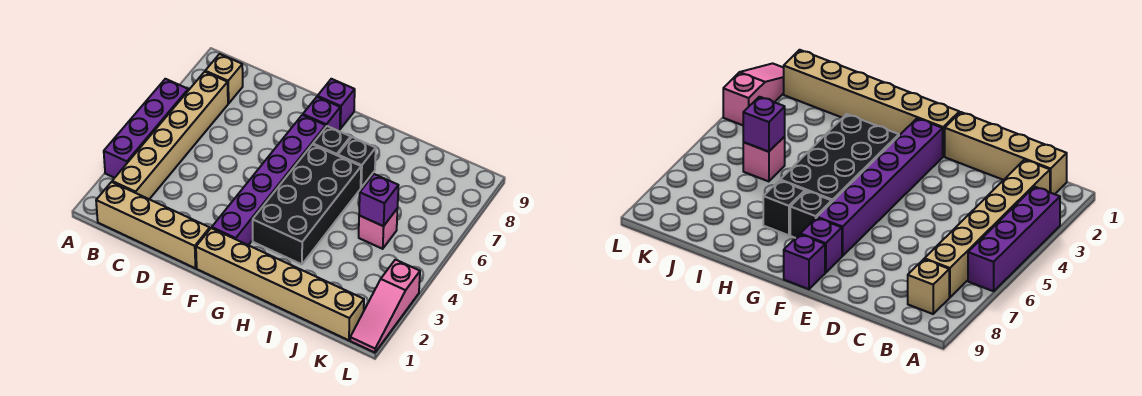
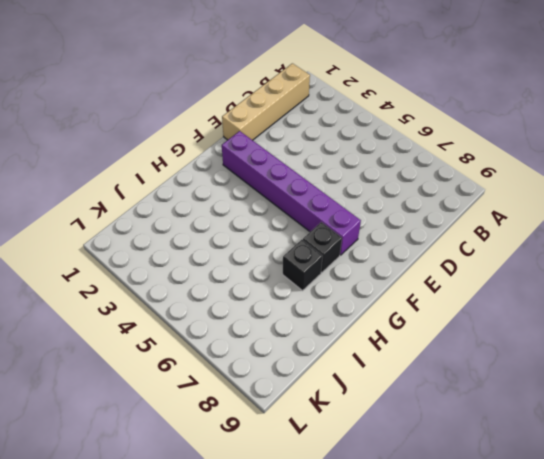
none -> purple brick A3:A6 level 1
none -> tan brick B2:B7 level 1
none -> tan brick B8 level 1

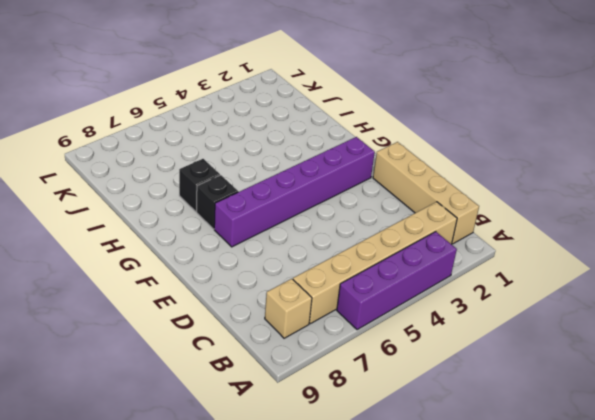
none -> tan brick F1:K1 level 1
none -> purple brick F8 level 1
none -> purple brick F9 level 1

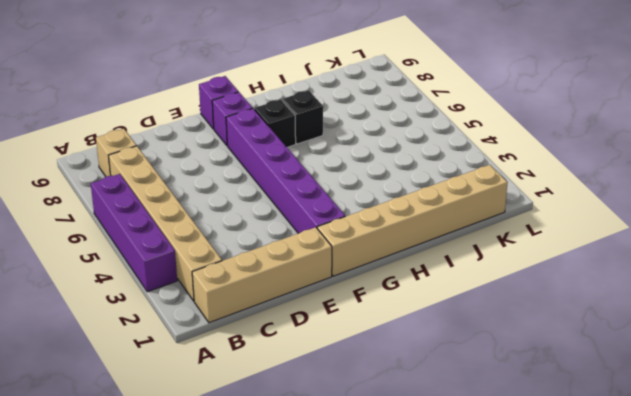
none -> black brick G3:H6 level 1
none -> pink brick J5 level 1
none -> pink slope L1:L3 level 1 top 3

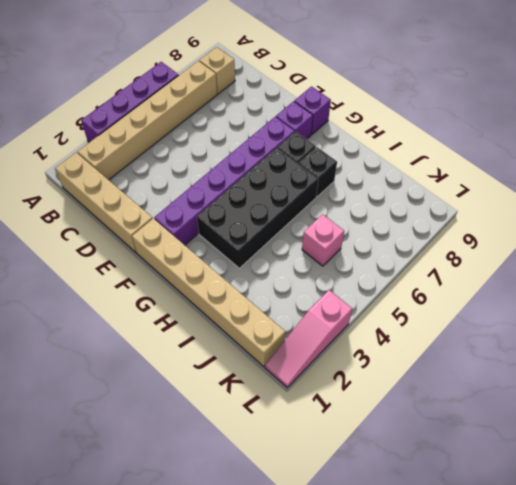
none -> purple brick J5 level 2

